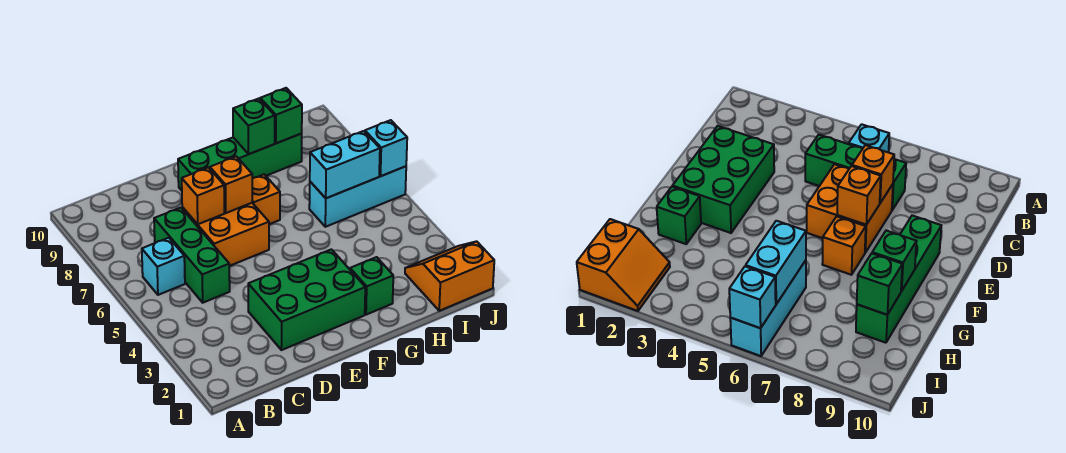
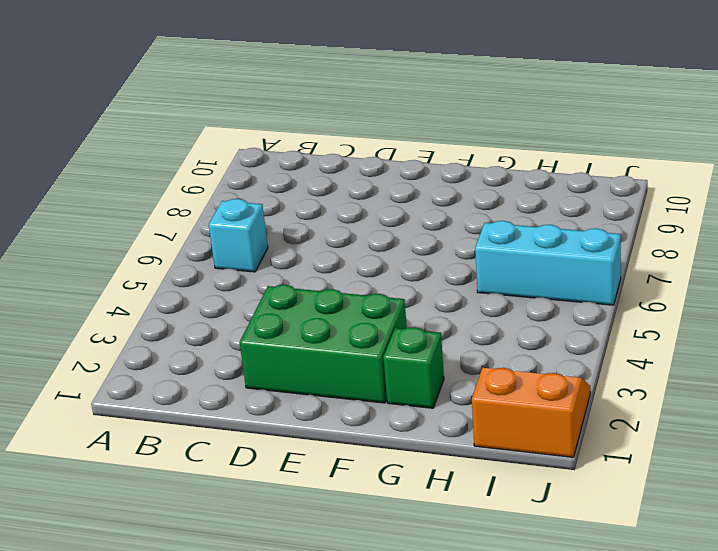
none -> green brick C5:C7 level 1
none -> orange brick D6:E7 level 1
none -> green brick E9:H9 level 1

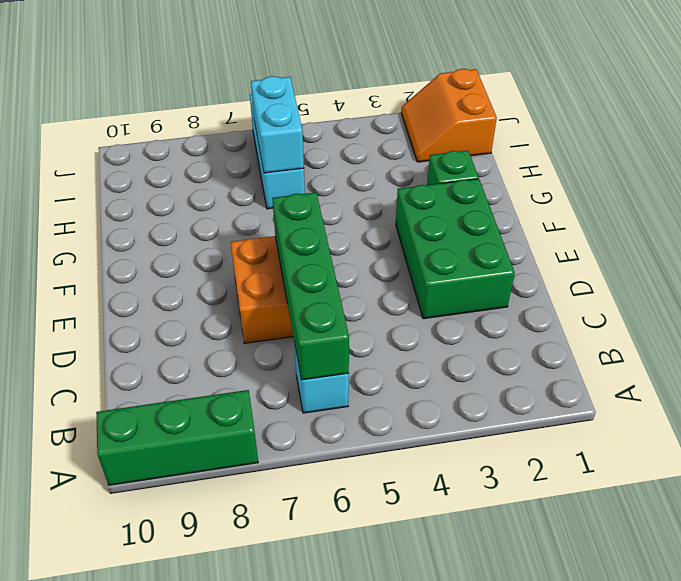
green brick A8:A10 level 1 -> green brick C5:C7 level 1
green brick B6:E6 level 2 -> green brick E9:H9 level 1
none -> orange brick F7 level 1
none -> orange brick D7 level 2
none -> orange brick E7 level 2

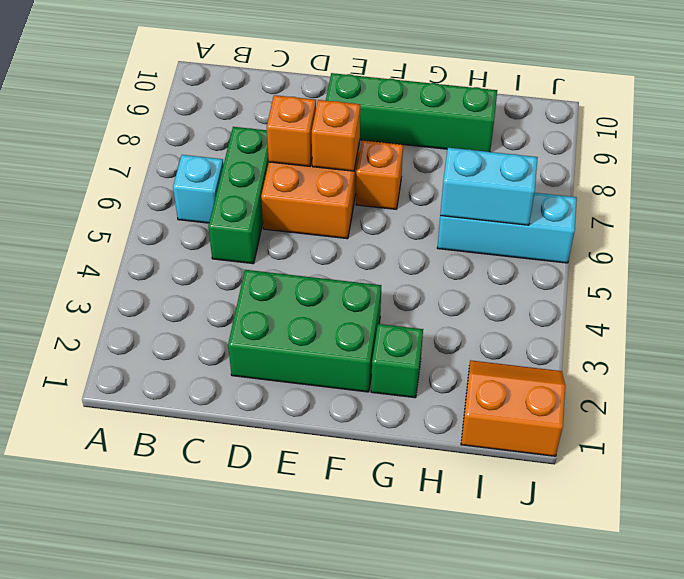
none -> green brick G9 level 2
none -> green brick H9 level 2
none -> cyan brick J6 level 2

